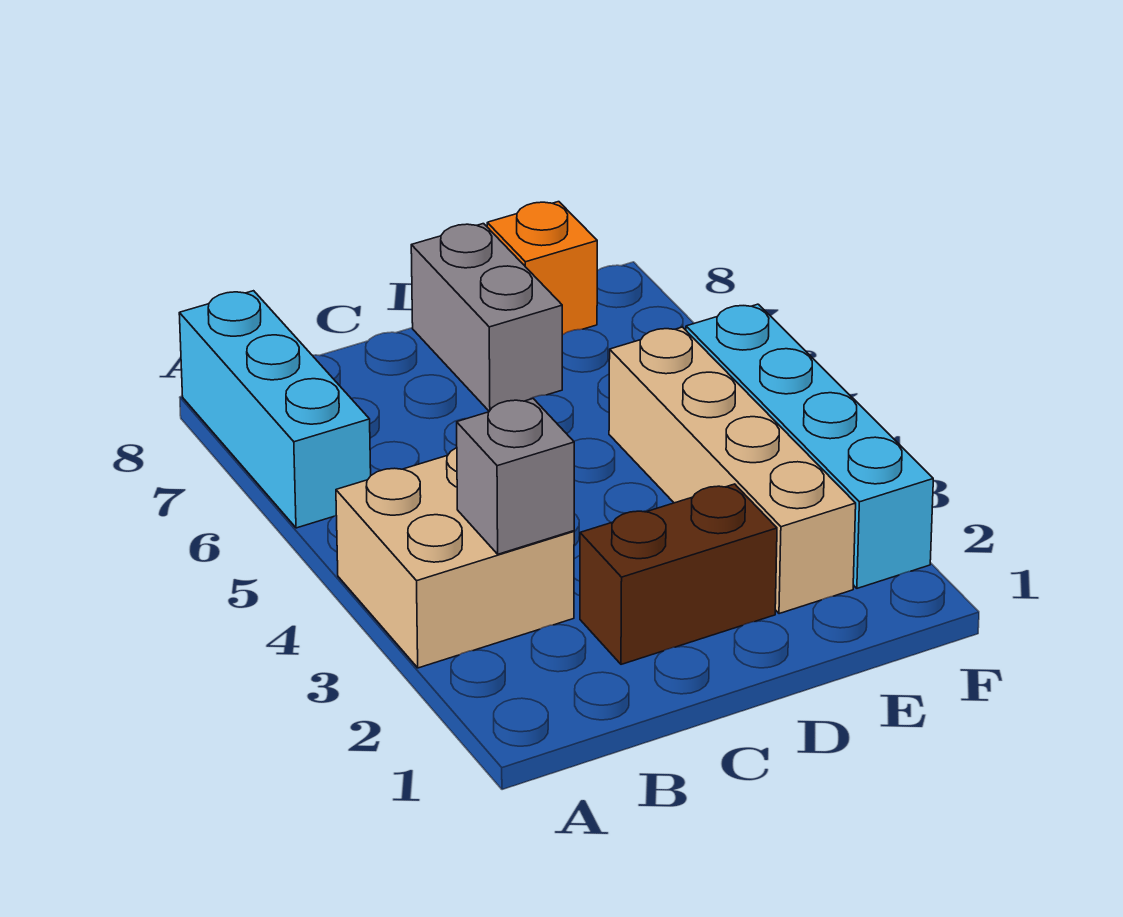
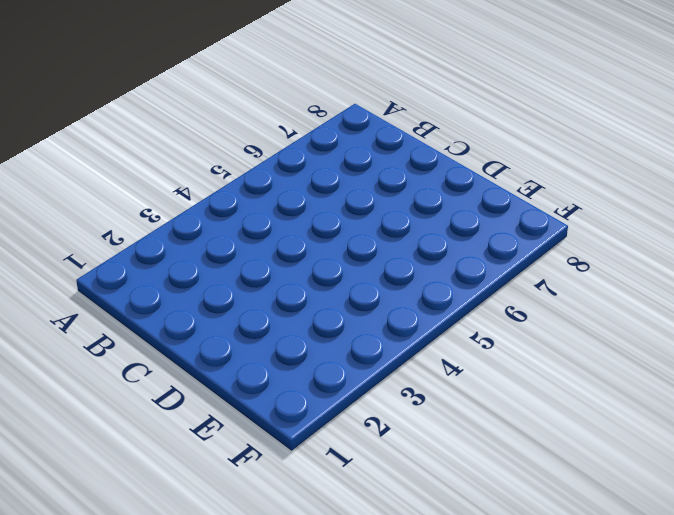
none -> tan brick A3:B4 level 1
none -> cyan brick A6:A8 level 1

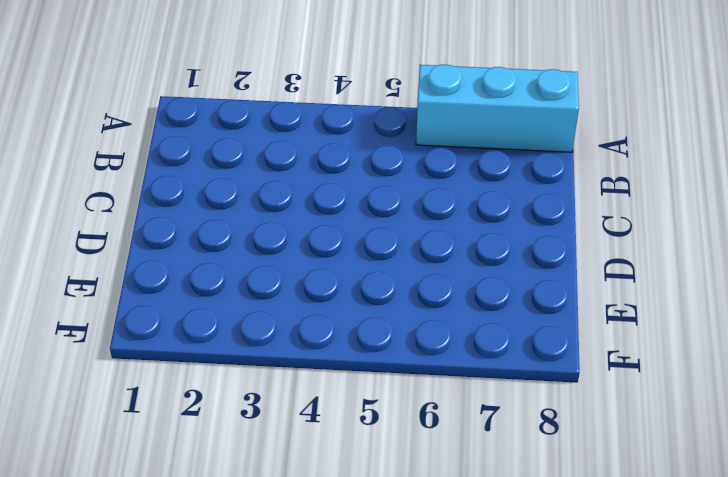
none -> tan brick A3:B4 level 1
none -> brown brick C2:D2 level 1

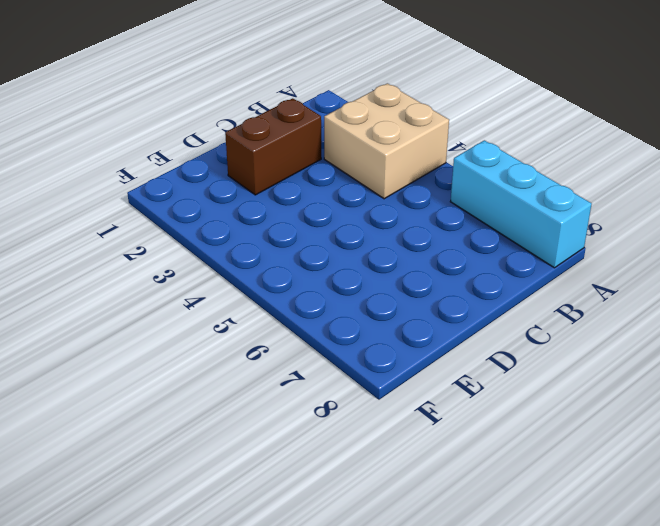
none -> grey brick D7:D8 level 1
none -> tan brick E2:E5 level 1

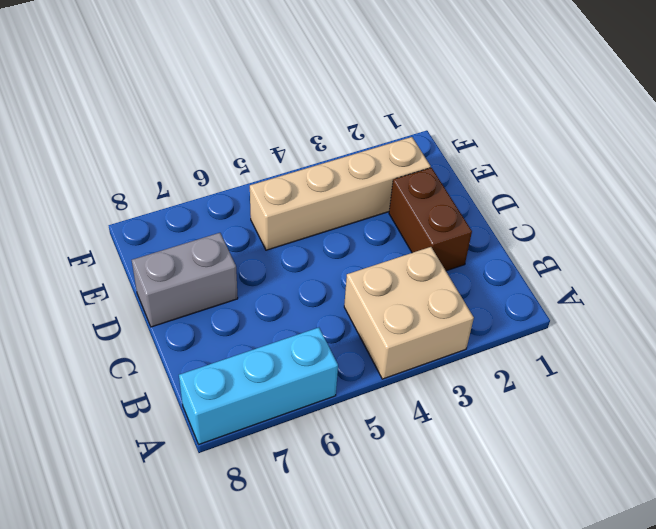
none -> orange brick E8 level 1
none -> cyan brick F2:F5 level 1

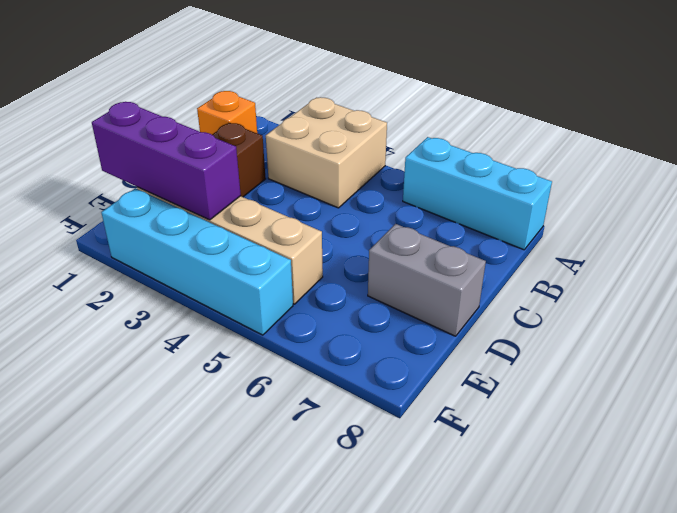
orange brick B1 level 1 -> orange brick E8 level 1
purple brick E1:E3 level 2 -> none
none -> grey brick B3 level 2

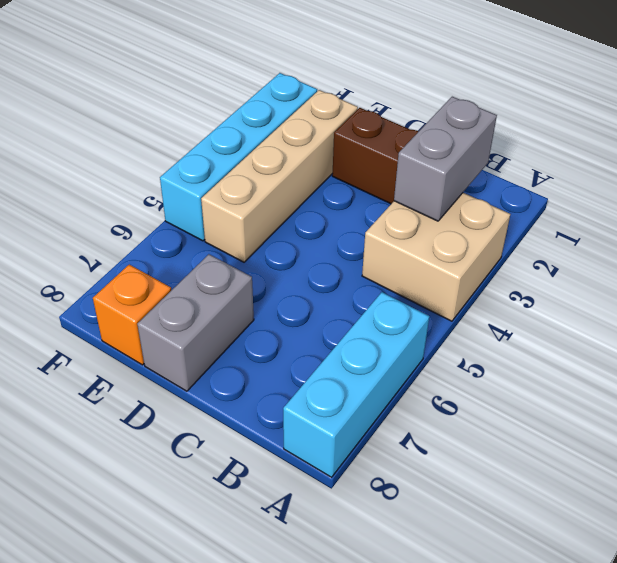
grey brick B2:B3 level 2 -> grey brick B3 level 2

